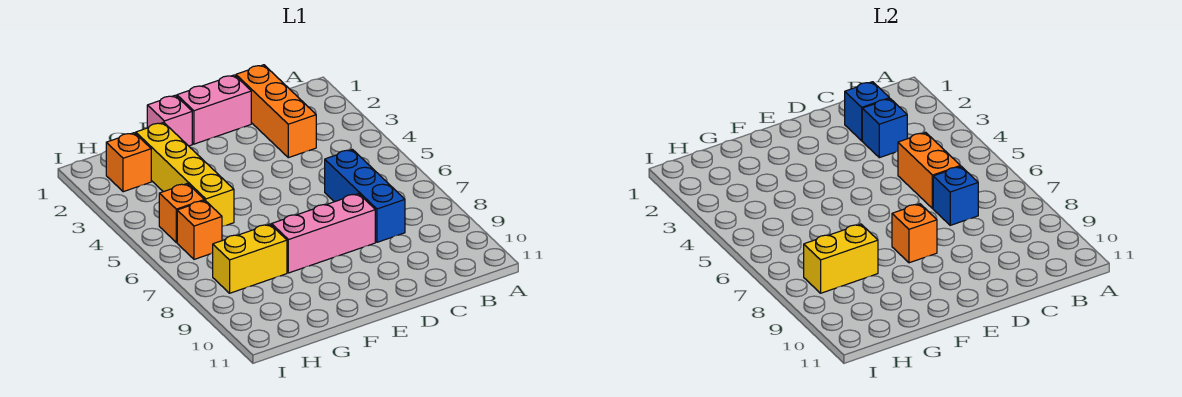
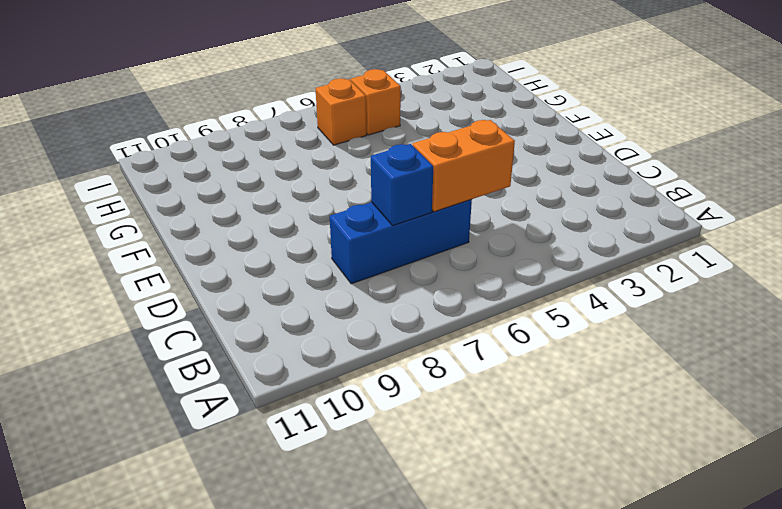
none -> orange brick C1:C3 level 1
none -> pink brick D1:E1 level 1
none -> pink brick D8:F8 level 1

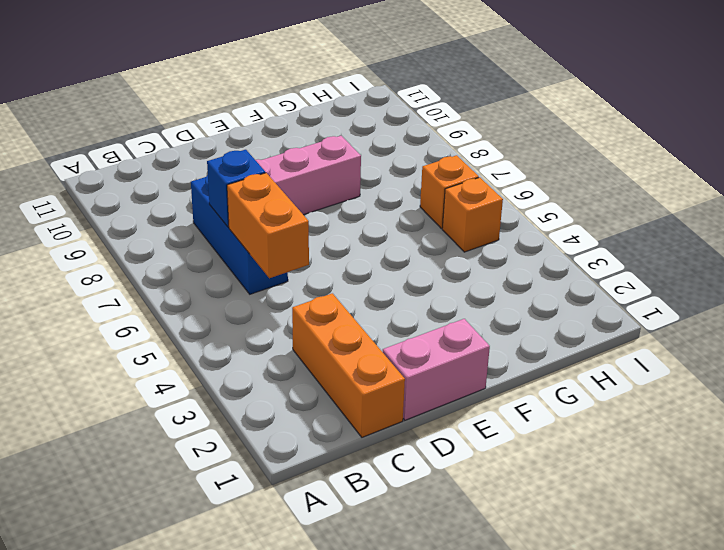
none -> pink brick F1 level 1
none -> yellow brick G2:G5 level 1
none -> yellow brick G8:H8 level 1

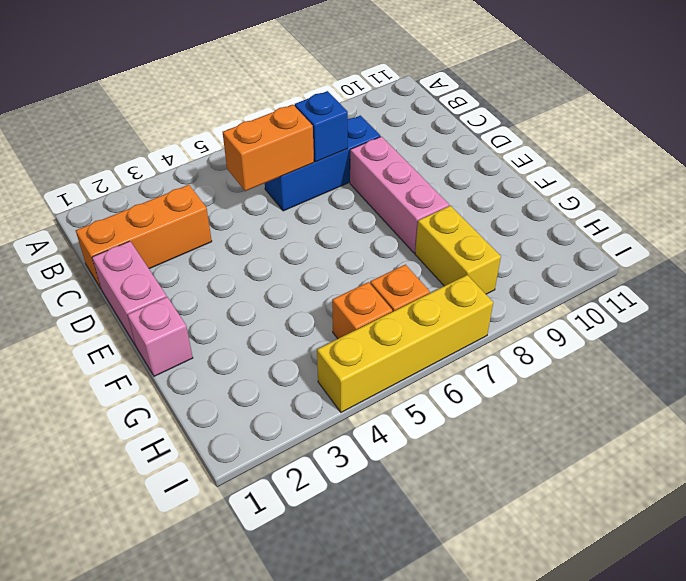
yellow brick I4:I7 level 1 -> yellow brick G2:G5 level 1
none -> orange brick H2 level 1
none -> blue brick C2 level 2
none -> blue brick C3 level 2

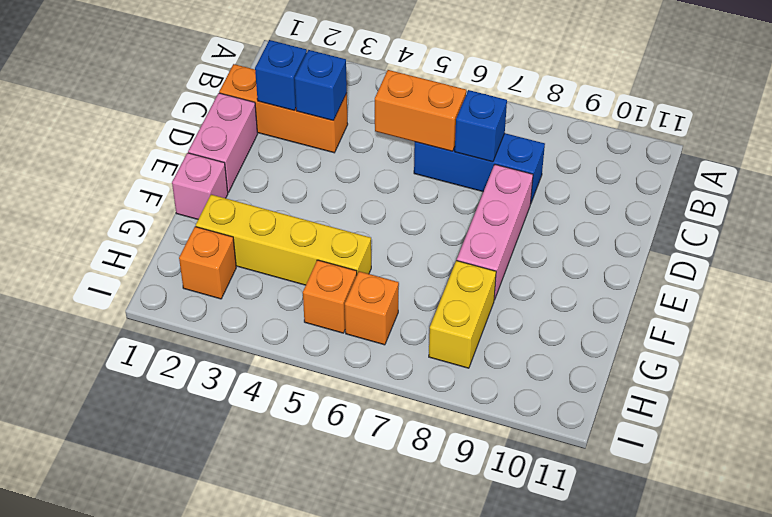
none -> orange brick E8 level 2
none -> yellow brick G8:H8 level 2

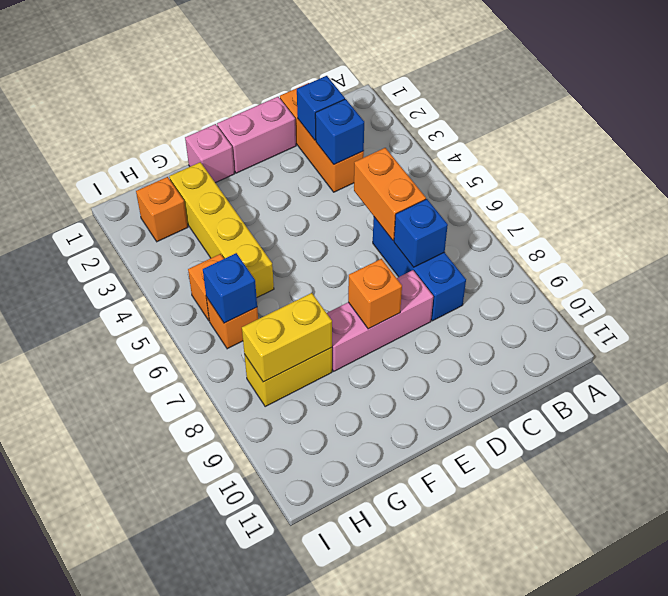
blue brick H6 level 2 -> none

